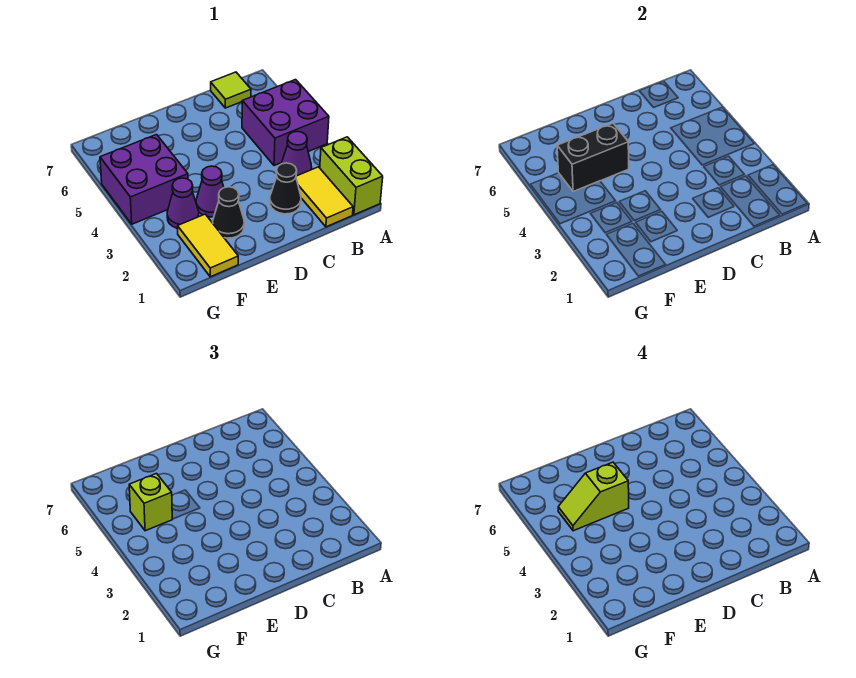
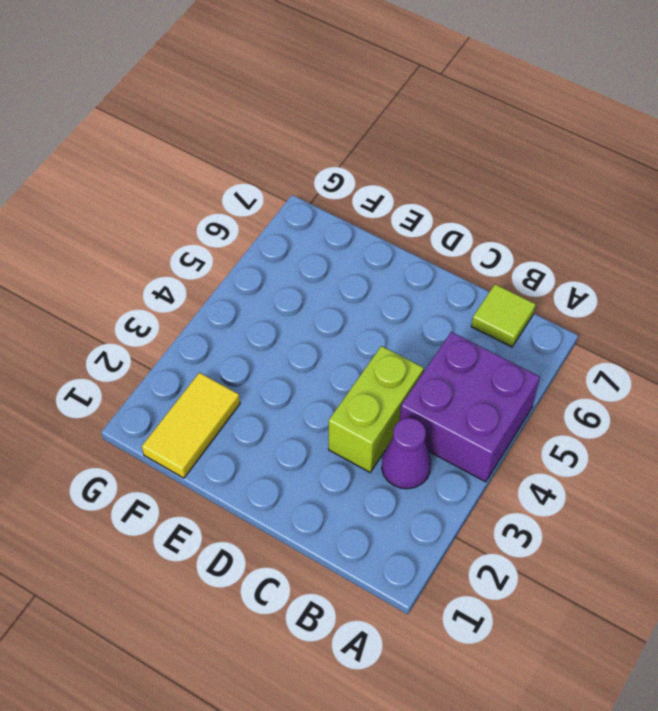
lime brick C3:C4 level 1 -> lime brick A1:A2 level 1
none -> yellow tile B1:B2 level 1
none -> black cone C2 level 1
none -> black cone E2 level 1

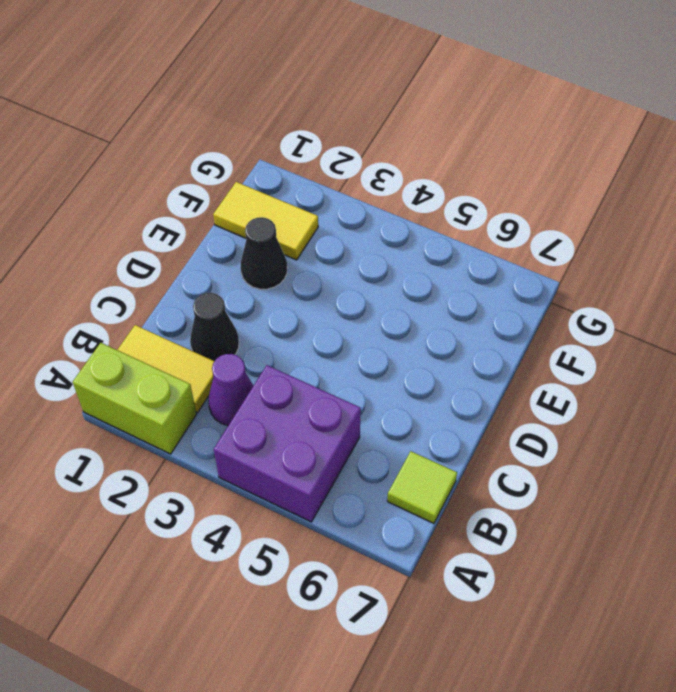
none -> purple cone E3 level 1
none -> purple cone F3 level 1
none -> purple brick F4:G5 level 1

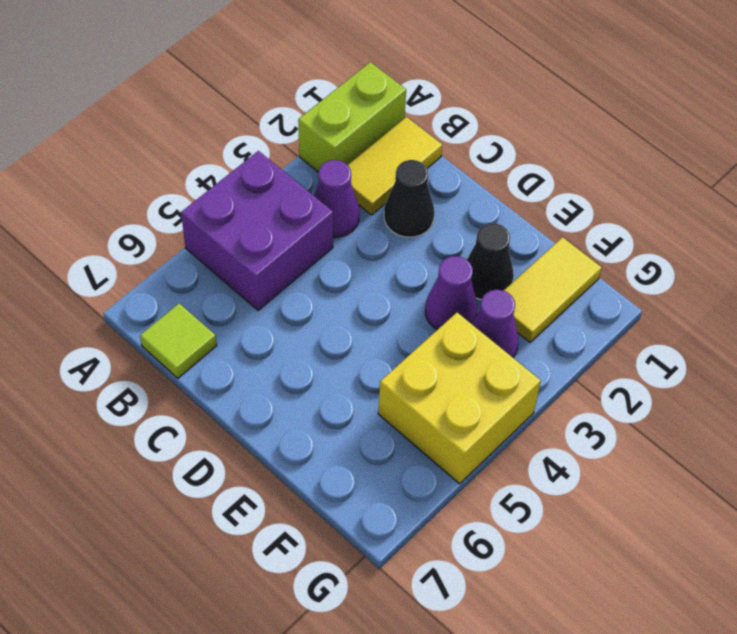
yellow brick F4:G5 level 1 -> purple brick F4:G5 level 1
none -> black brick E5:F5 level 2
none -> lime brick F5 level 3
none -> lime slope E5:F5 level 4 top E

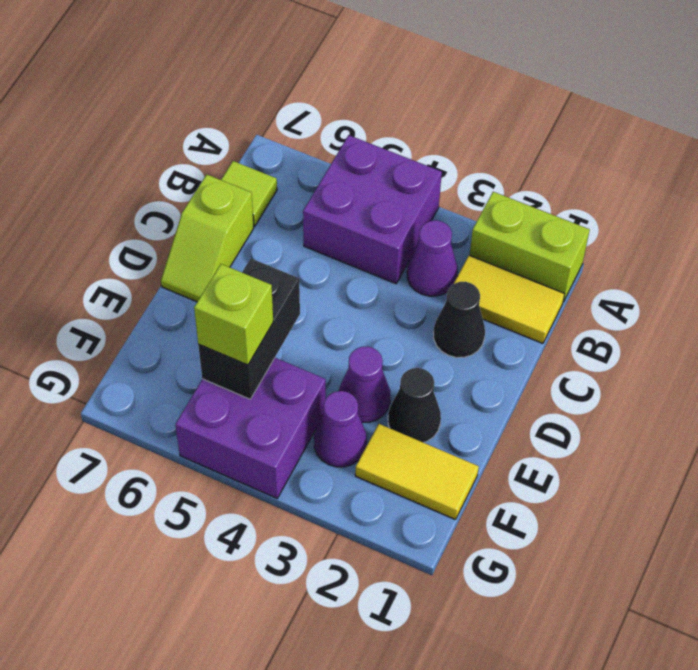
lime slope C7:D7 level 1 top C -> lime slope E5:F5 level 4 top E

